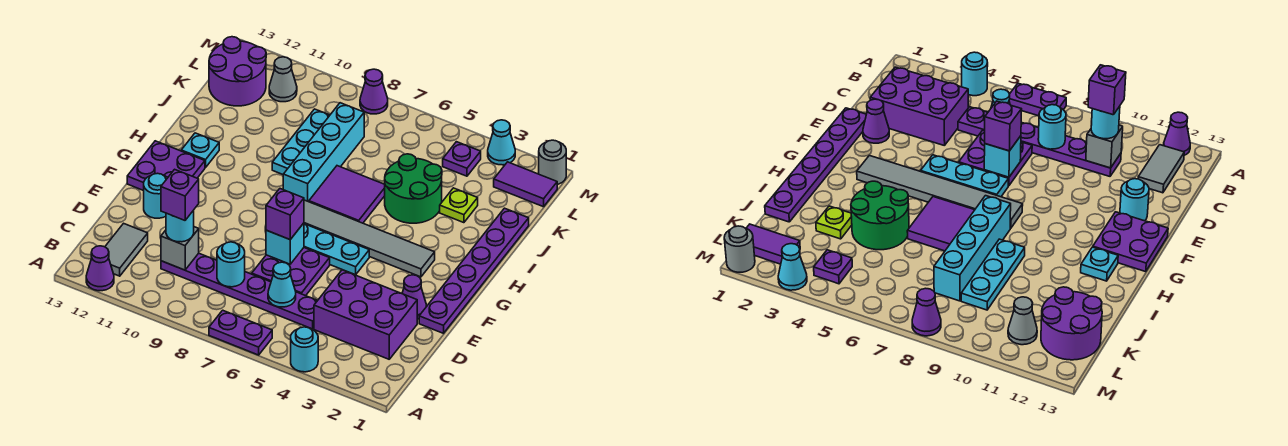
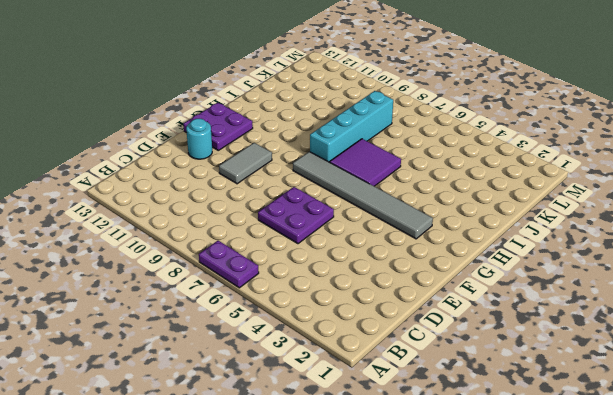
grey tile E10:F10 level 1 -> grey tile B12:C12 level 1
none -> cyan round brick A4 level 1
none -> purple cone A12 level 1
none -> purple brick C2:D4 level 1
none -> purple plate C5:C10 level 1

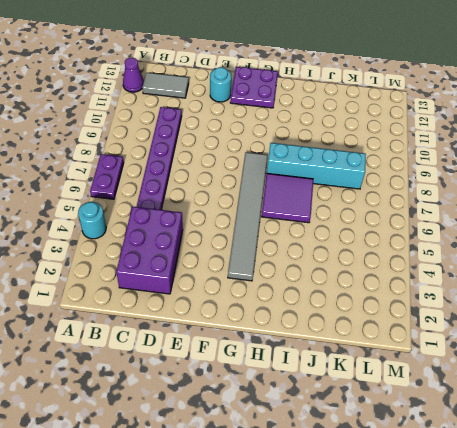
none -> purple plate D6:E7 level 1
none -> purple plate E1:J1 level 1
none -> purple cone E2 level 1
none -> cyan plate F5:F7 level 1

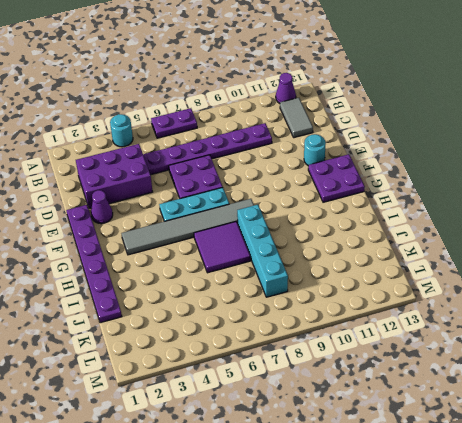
none -> cyan plate H12 level 1
none -> green round brick I4:J5 level 1
none -> cyan plate I9:K9 level 1
none -> lime plate J3 level 1

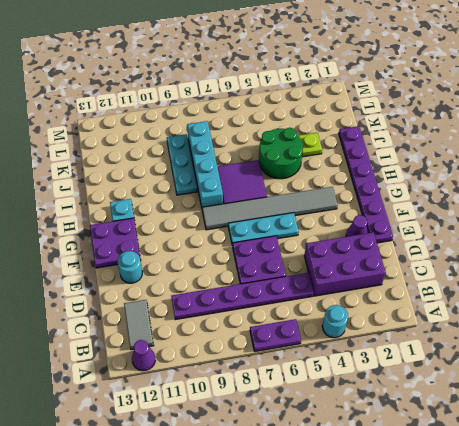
none -> purple round brick K12:L13 level 1
none -> purple tile L1:L2 level 1
none -> purple plate L4 level 1
none -> grey cone L11 level 1

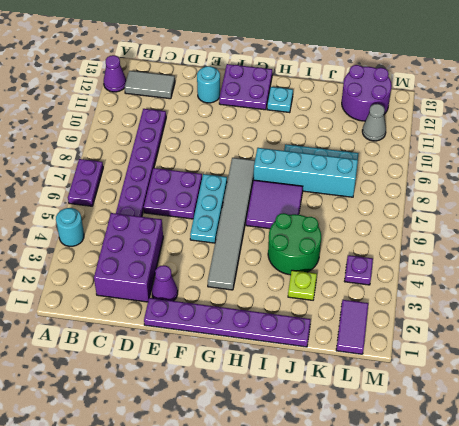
none -> grey round brick M1 level 1
none -> cyan cone M3 level 1
none -> purple cone M8 level 1
none -> cyan cone C6 level 2

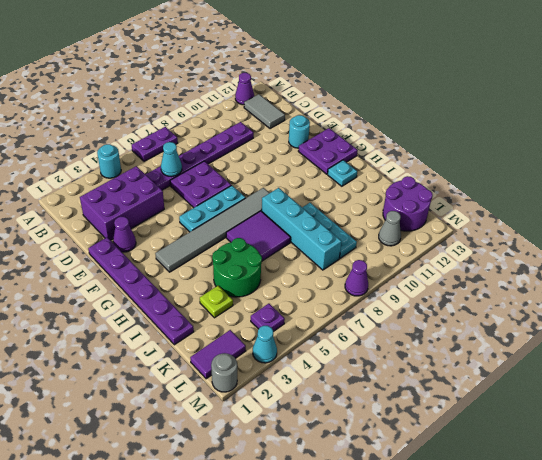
none -> cyan round brick C8 level 2
none -> grey brick C10 level 2
none -> cyan brick E7 level 2
none -> cyan round brick C10 level 3

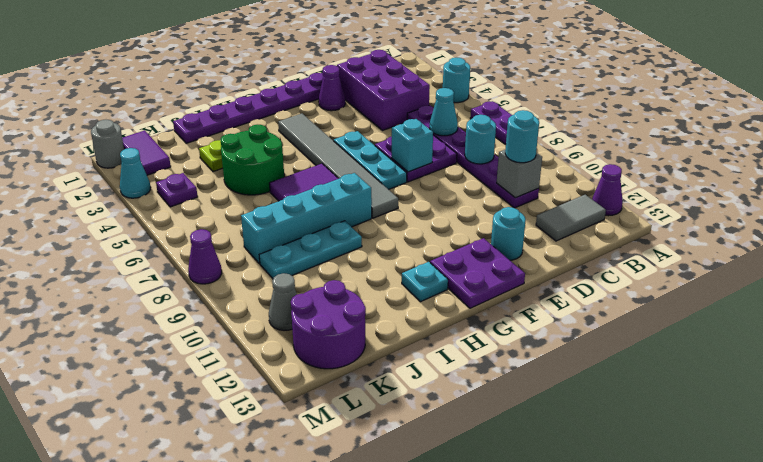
none -> purple brick E7 level 3
none -> purple brick C10 level 4

